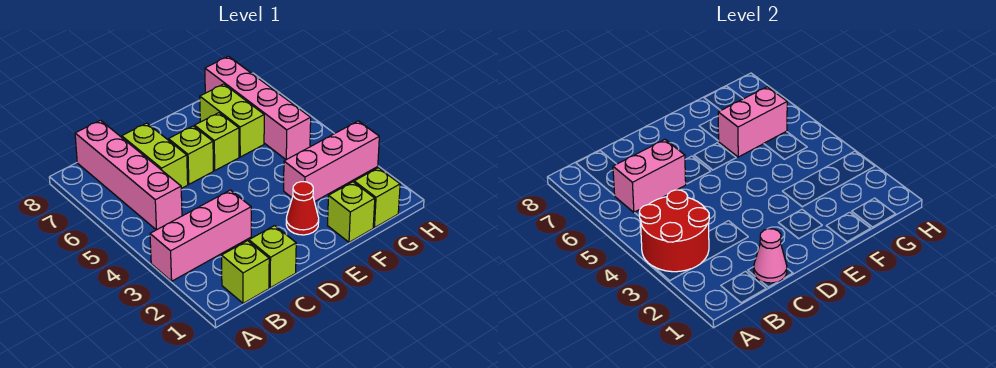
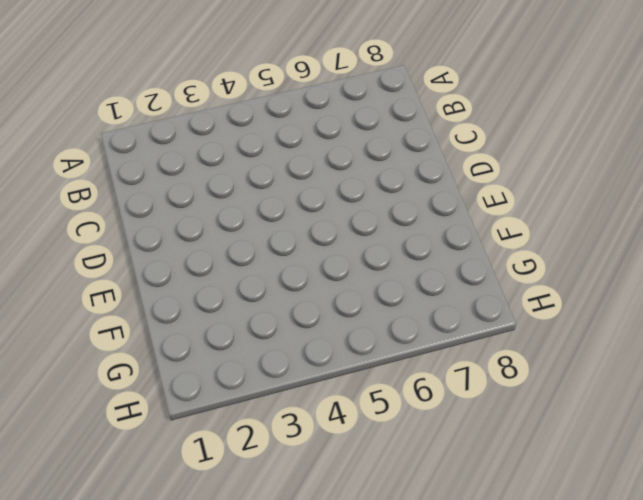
none -> pink brick A3:C3 level 1
none -> lime brick B1 level 1
none -> pink brick B5:B8 level 1

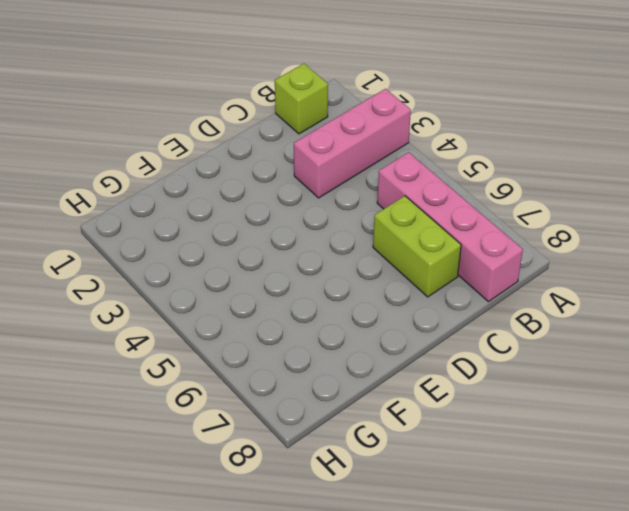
none -> lime brick C1 level 1
none -> lime brick D6 level 1
none -> red cone E2 level 1

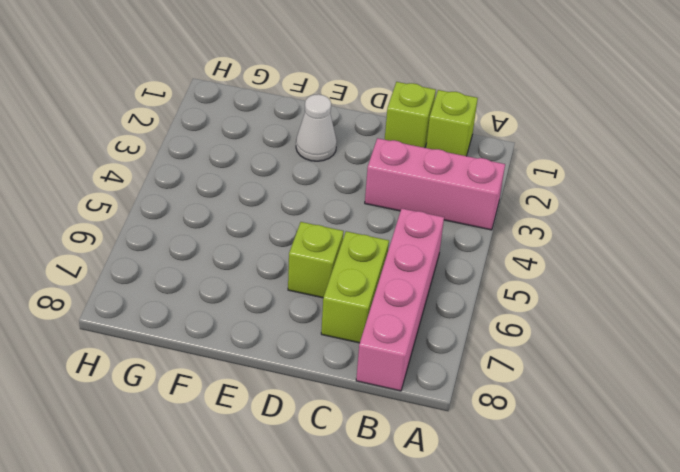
white cone E2 level 1 -> red cone E2 level 1
none -> lime brick E6 level 1
none -> lime brick F1 level 1
none -> pink brick F3:H3 level 1

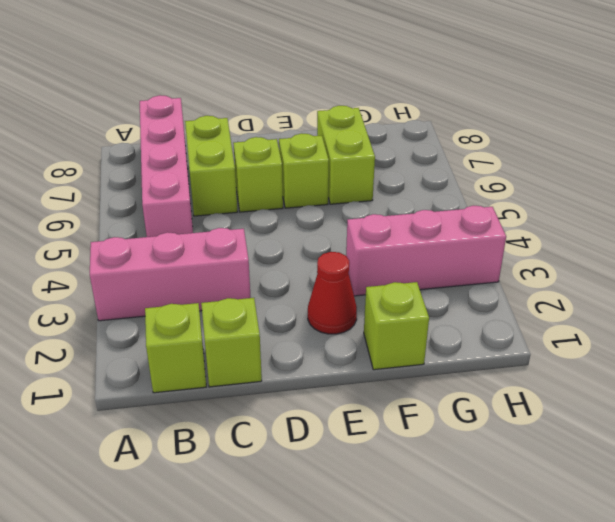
none -> lime brick G1 level 1
none -> pink brick G5:G8 level 1
none -> red round brick A3:B4 level 2

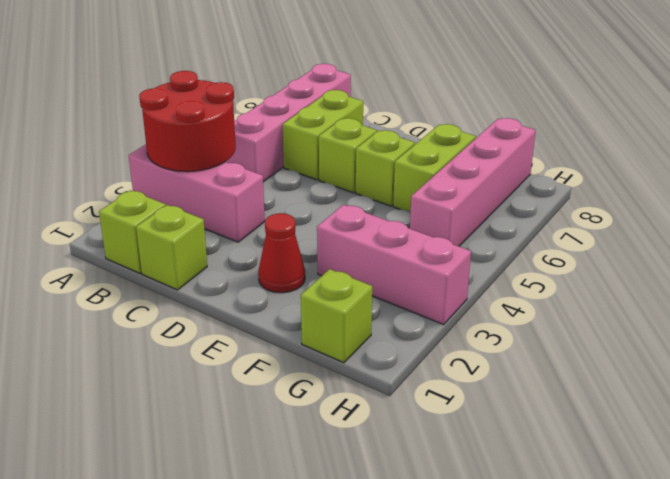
none -> lime brick F1 level 1
none -> pink brick B6:C6 level 2
none -> pink cone C1 level 2

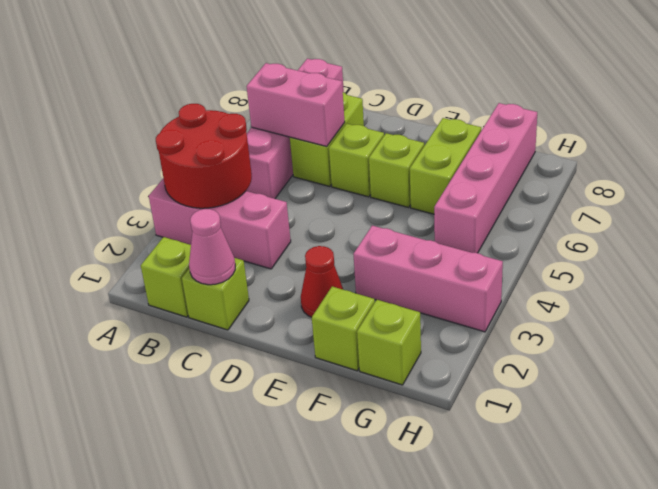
none -> pink brick F6:G6 level 2

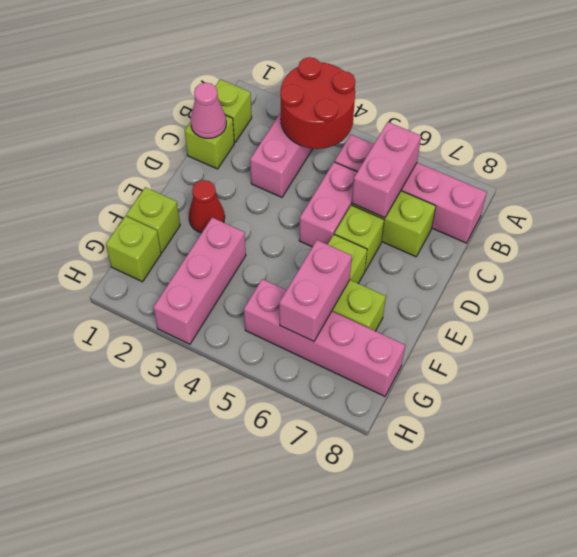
pink brick C5:D5 level 1 -> none

